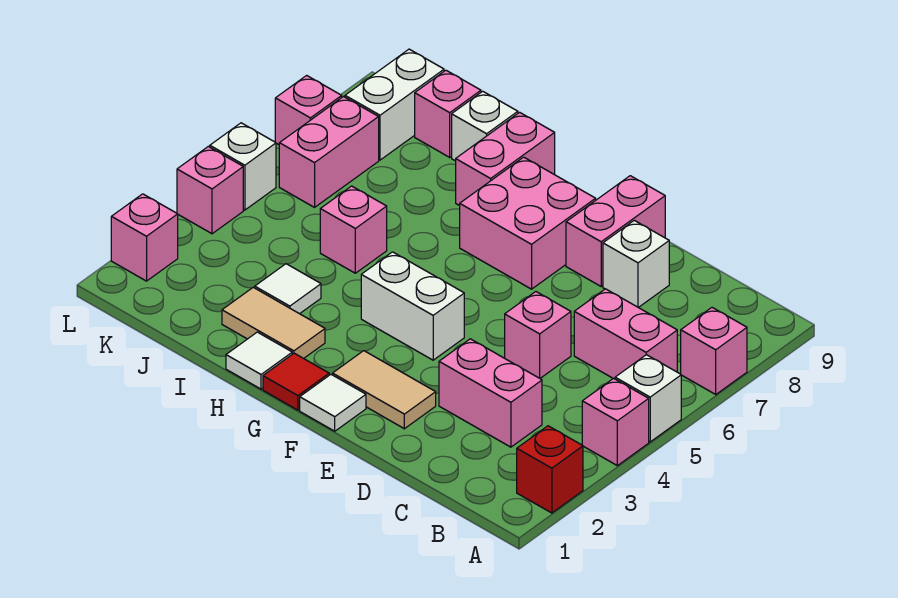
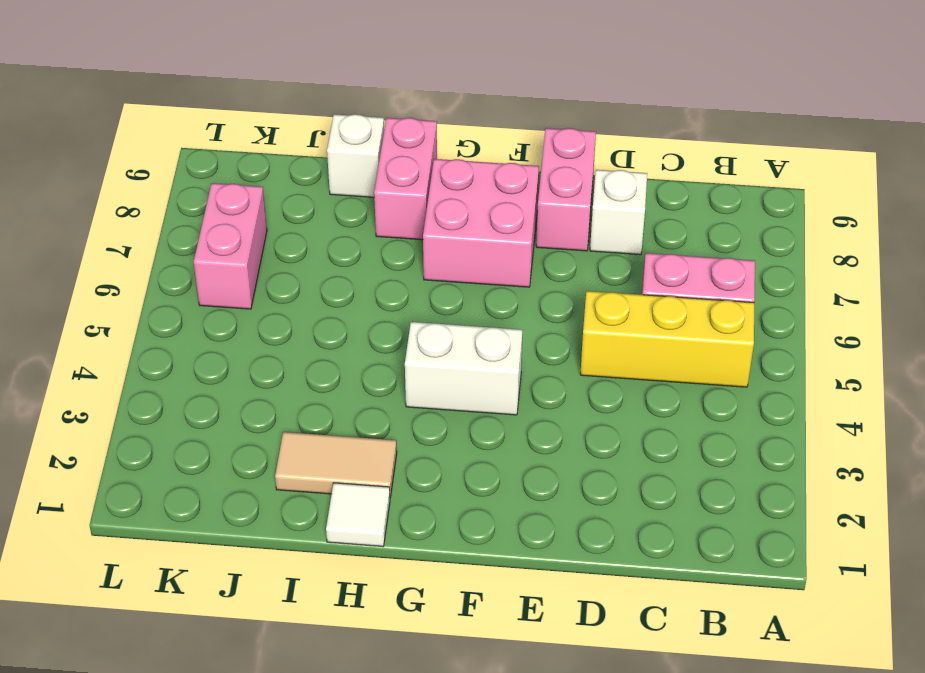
yellow brick B5:D5 level 1 -> pink brick D5 level 1
none -> red brick A2 level 1
none -> pink brick A4 level 1
none -> white brick A5 level 1

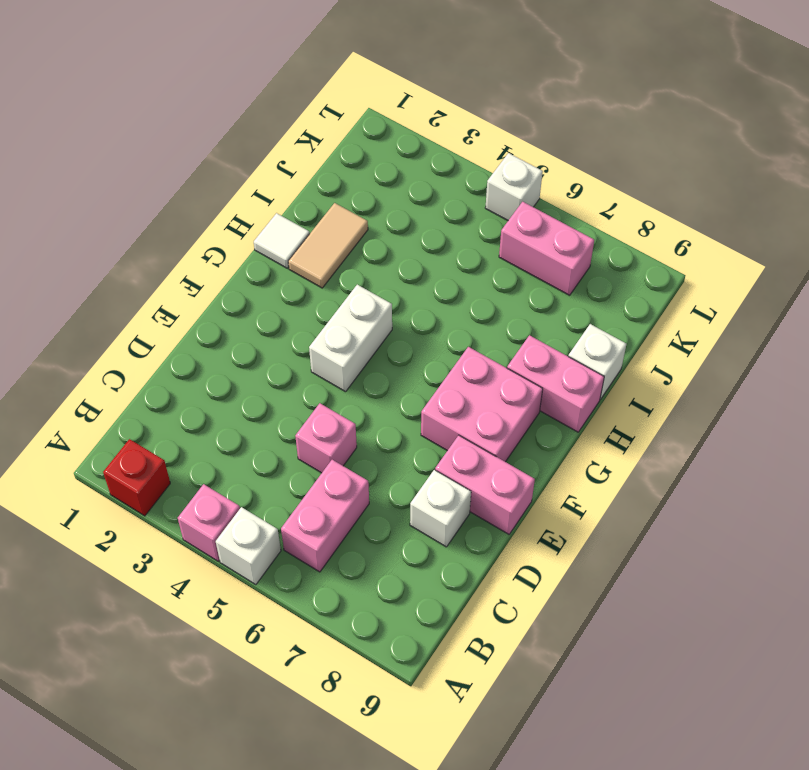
none -> pink brick A7 level 1
none -> pink brick C3:D3 level 1
none -> tan tile E2:F2 level 1

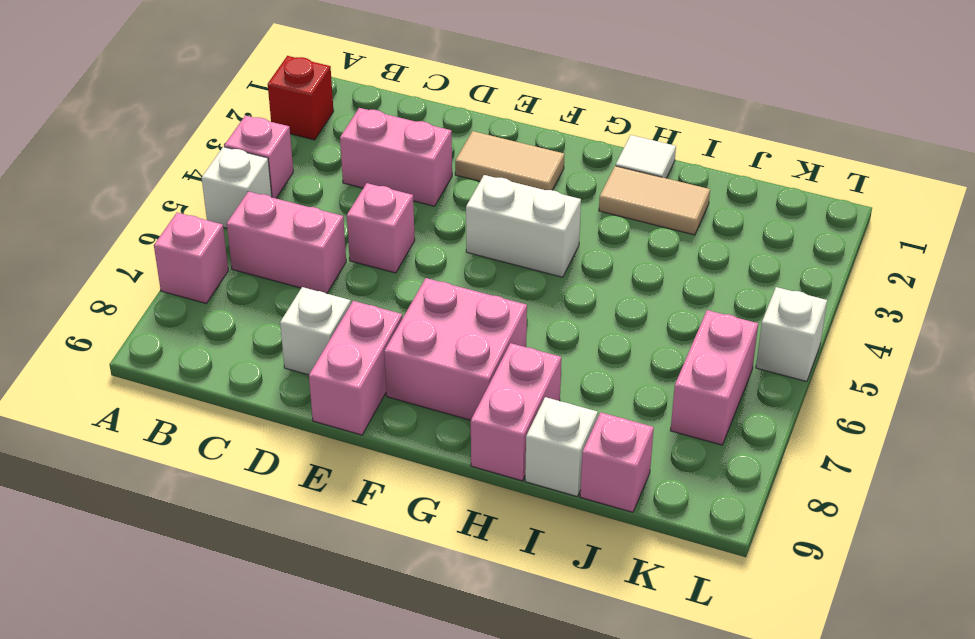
none -> white tile F1 level 1
none -> red tile G1 level 1
none -> white tile I3 level 1

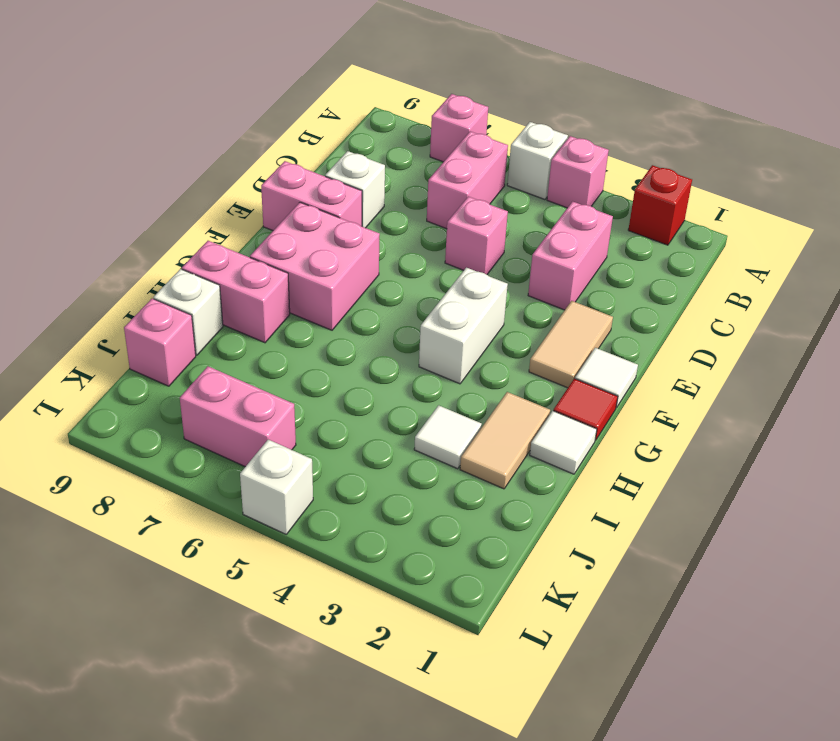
none -> pink brick I5 level 1
none -> white brick K8:K9 level 1
none -> pink brick L2 level 1

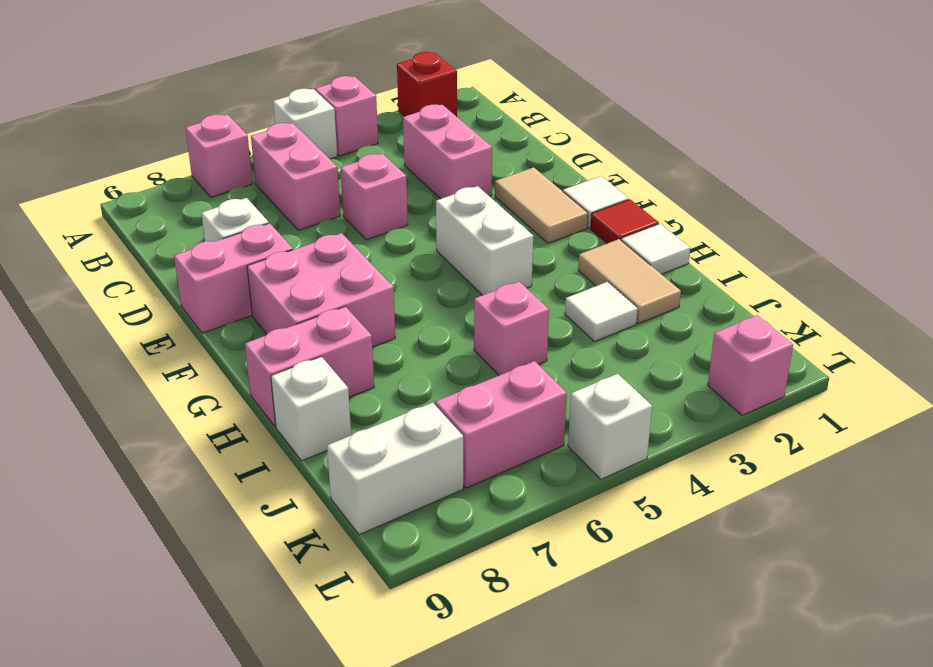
none -> pink brick J9 level 1
none -> pink brick L4 level 1
none -> pink brick L7 level 1

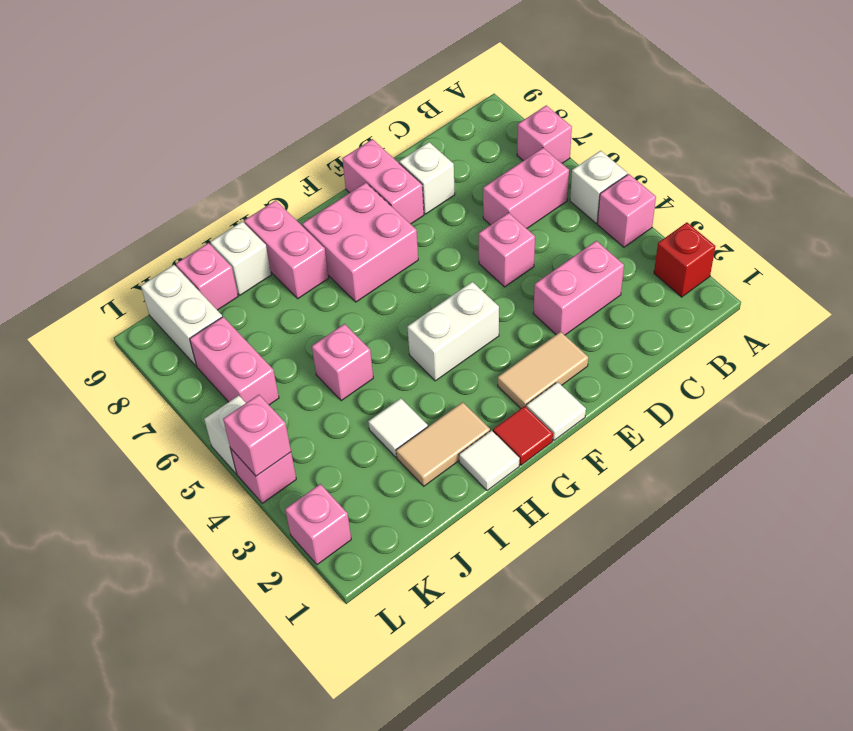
pink brick L4 level 2 -> pink brick L7 level 1

